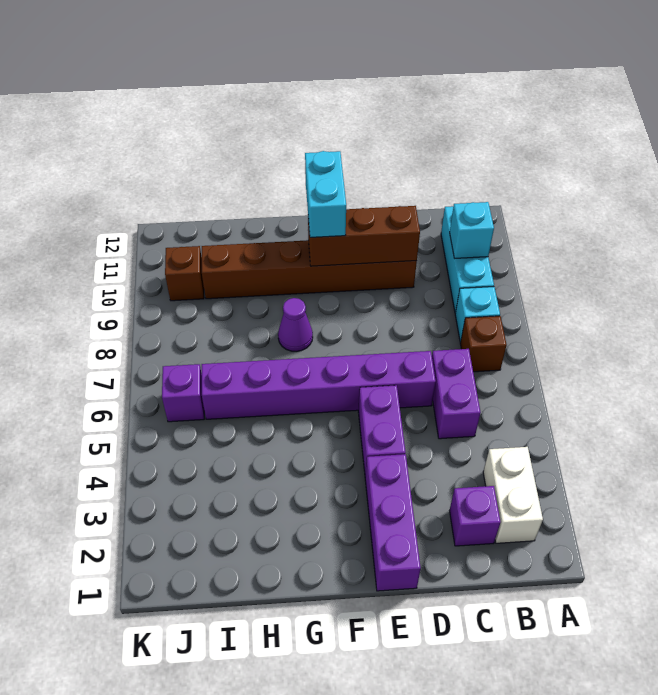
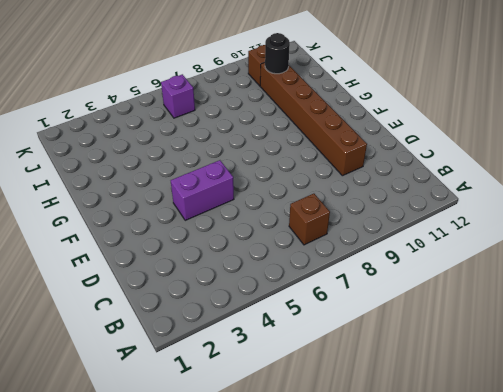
black round brick I10 level 2 -> none
none -> white brick B2:B3 level 1
none -> cyan brick B8 level 1
none -> cyan brick B9:B11 level 1

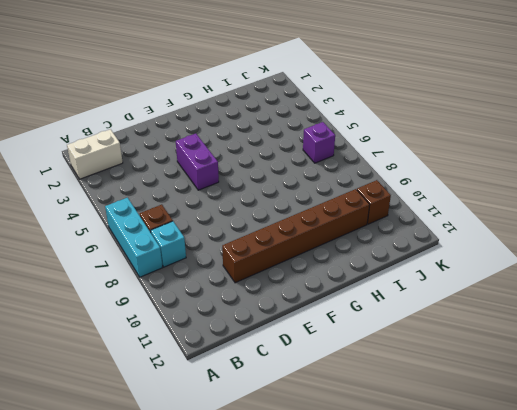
white brick A2:B2 level 1 -> white brick B2:B3 level 1
cyan brick A6:A8 level 1 -> cyan brick B9:B11 level 1
none -> purple brick C2 level 1
none -> purple brick C5:C6 level 1
none -> purple brick D6:I6 level 1

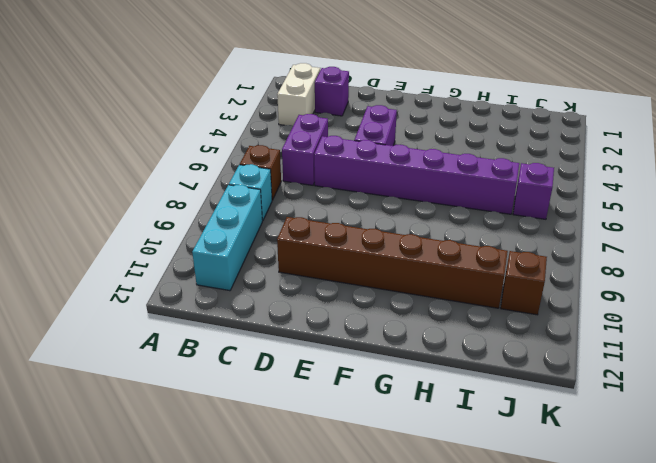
none -> purple brick E1:E3 level 1
none -> purple cone G8 level 1
none -> cyan brick B10 level 2

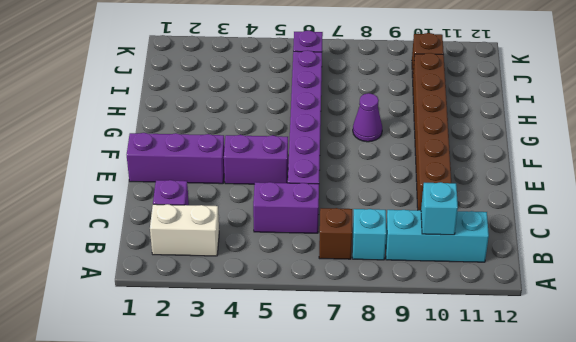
none -> brown brick D10:F10 level 2
none -> cyan brick F10:F11 level 3

